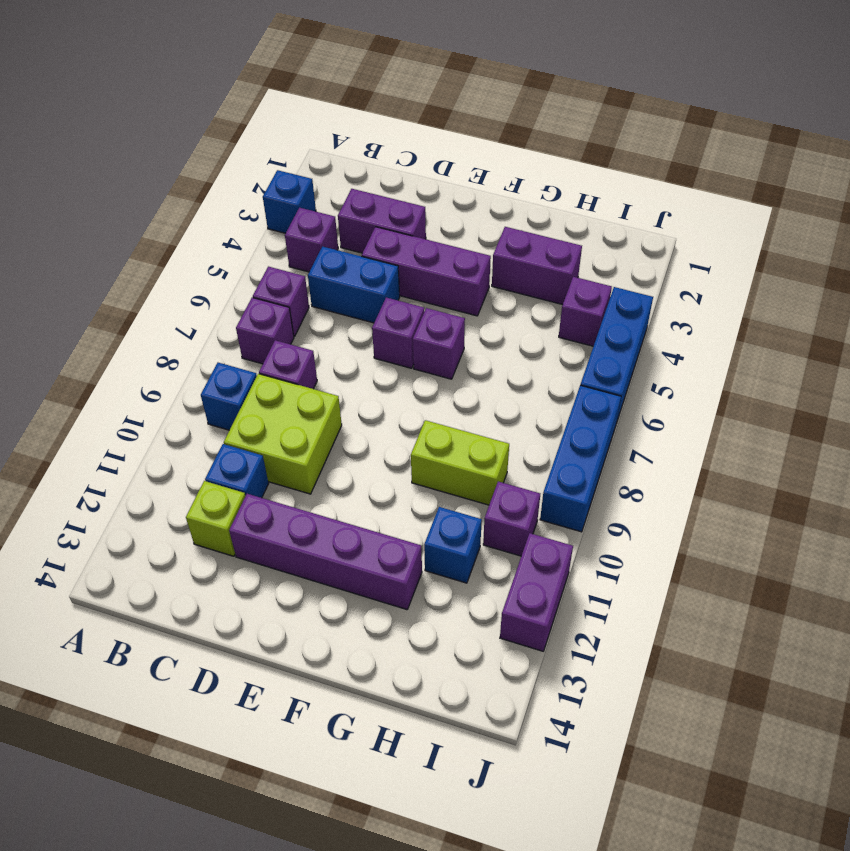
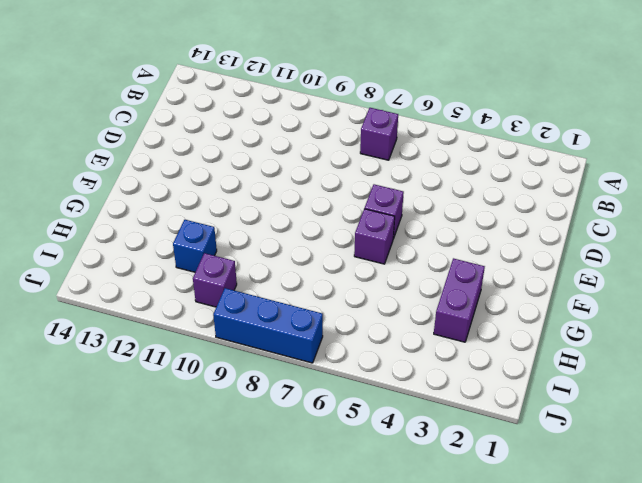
none -> blue brick A3 level 1
none -> purple brick B4 level 1
none -> purple brick B6 level 1

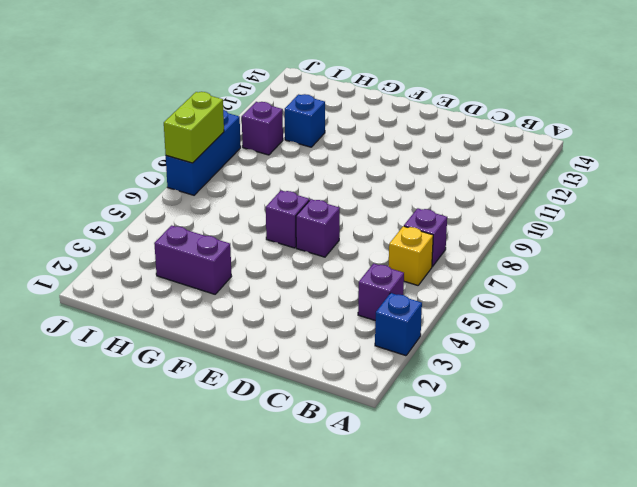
yellow brick B6 level 1 -> purple brick B6 level 1
lime brick J7:J8 level 2 -> lime brick G9:H9 level 1
none -> blue brick B9 level 1
none -> purple brick C3:D3 level 1
none -> blue brick C5:D5 level 1

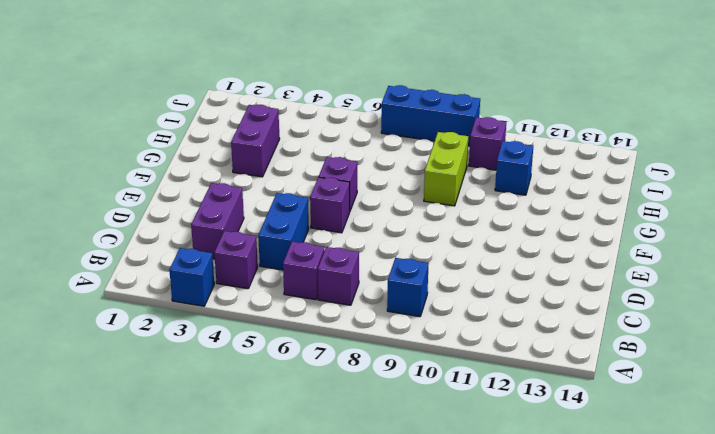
none -> purple brick C8 level 1
none -> lime brick C9:D10 level 1
none -> blue brick C11 level 1

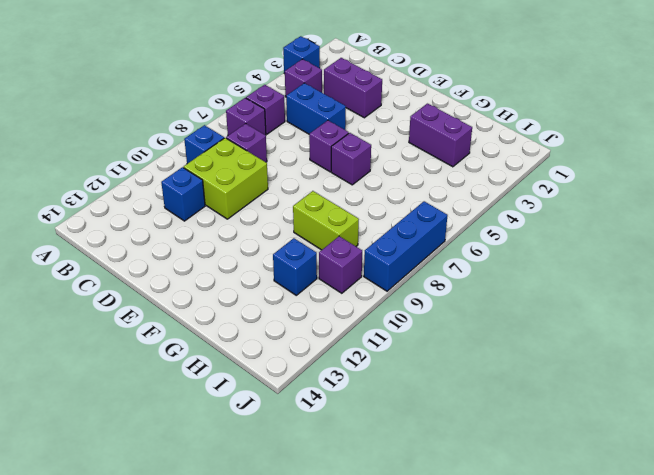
none -> lime brick C12 level 1
none -> purple brick D4:F4 level 1
none -> purple brick D12:G12 level 1

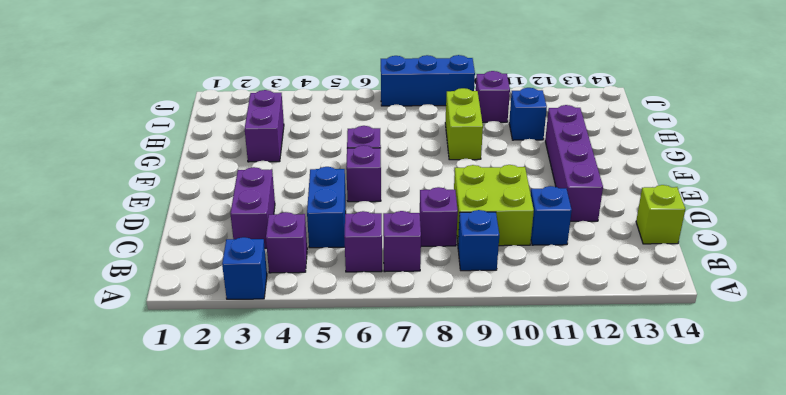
lime brick C14 level 1 -> lime brick C12 level 1
none -> purple brick D4:F4 level 1
none -> purple brick I4 level 1
none -> blue brick J4:J6 level 1

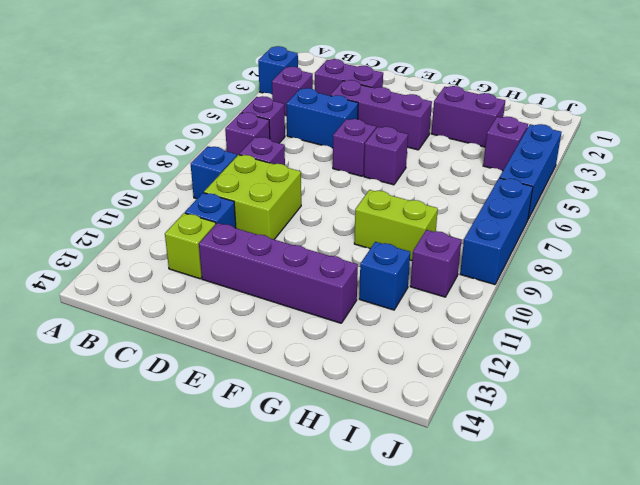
none -> purple brick J11:J12 level 1

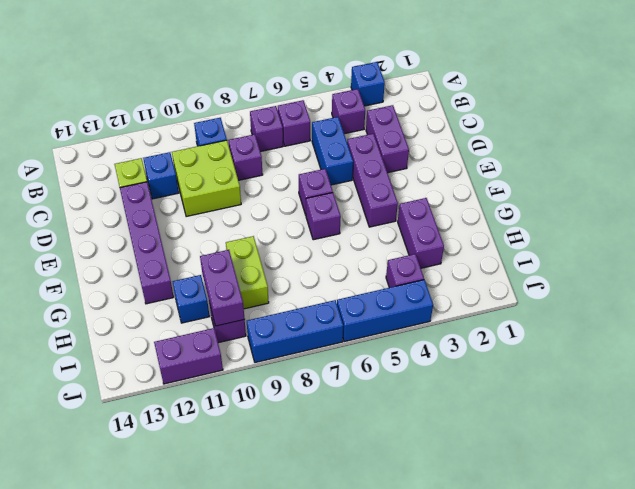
purple brick H10:I10 level 2 -> none

